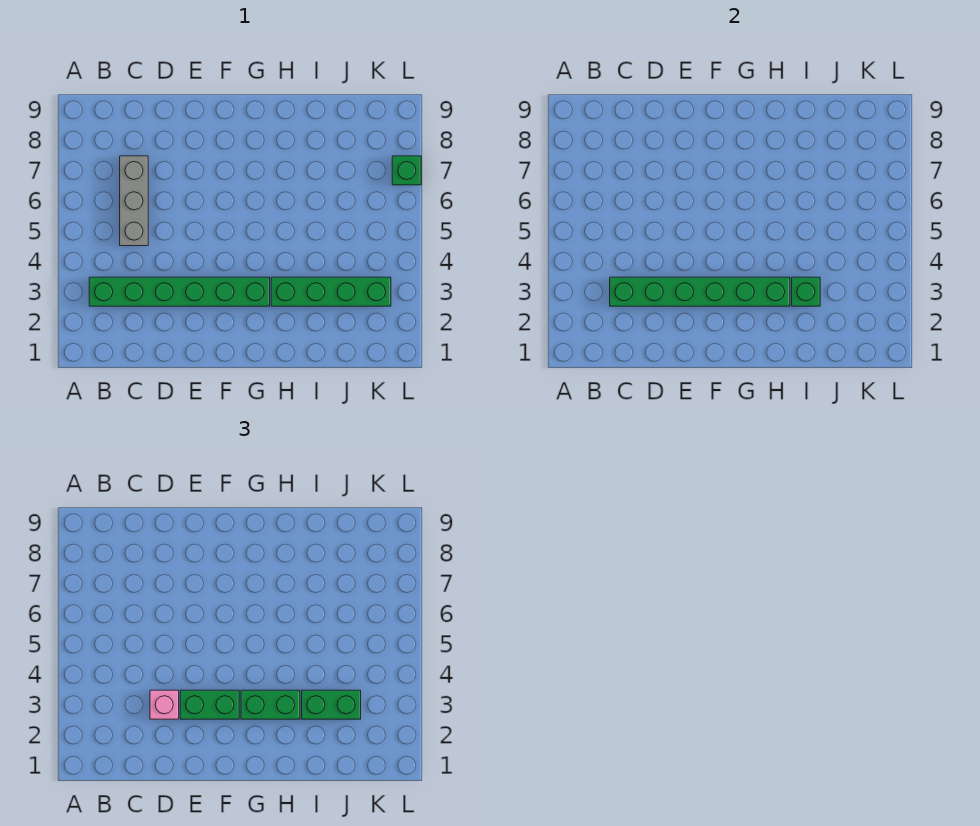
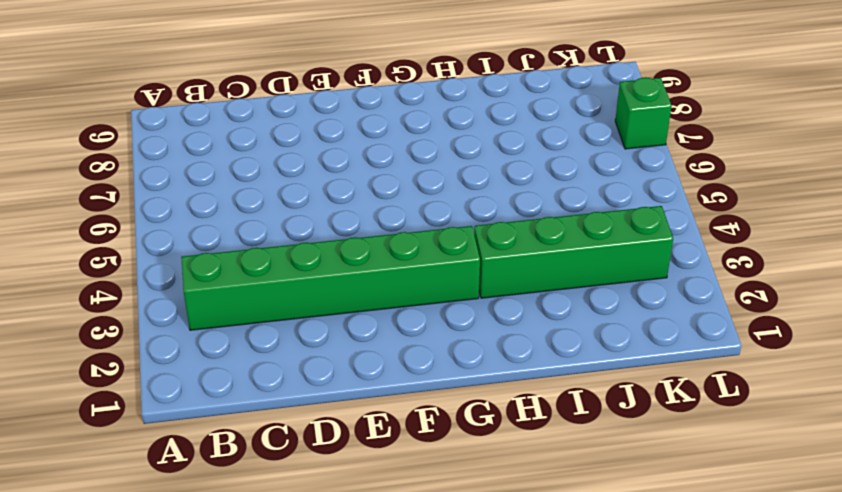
none -> grey brick C5:C7 level 1
none -> green brick C3:H3 level 2

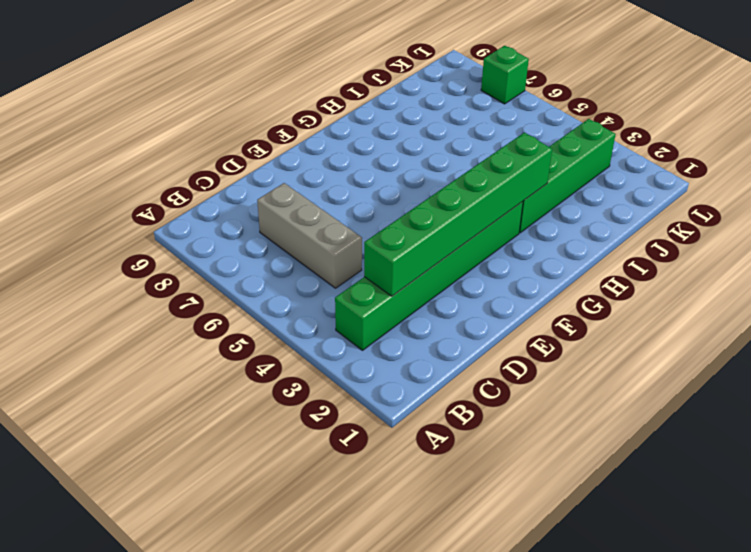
none -> green brick I3 level 2
none -> pink brick D3 level 3

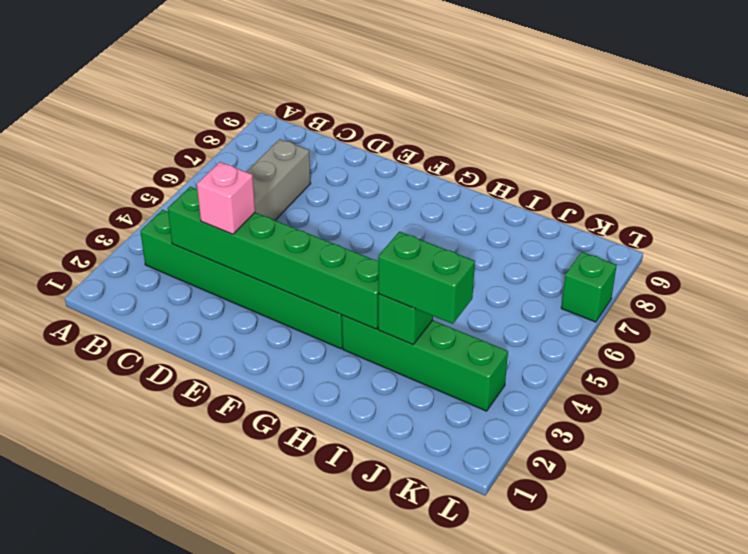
none -> green brick E3:F3 level 3
none -> green brick G3:H3 level 3

